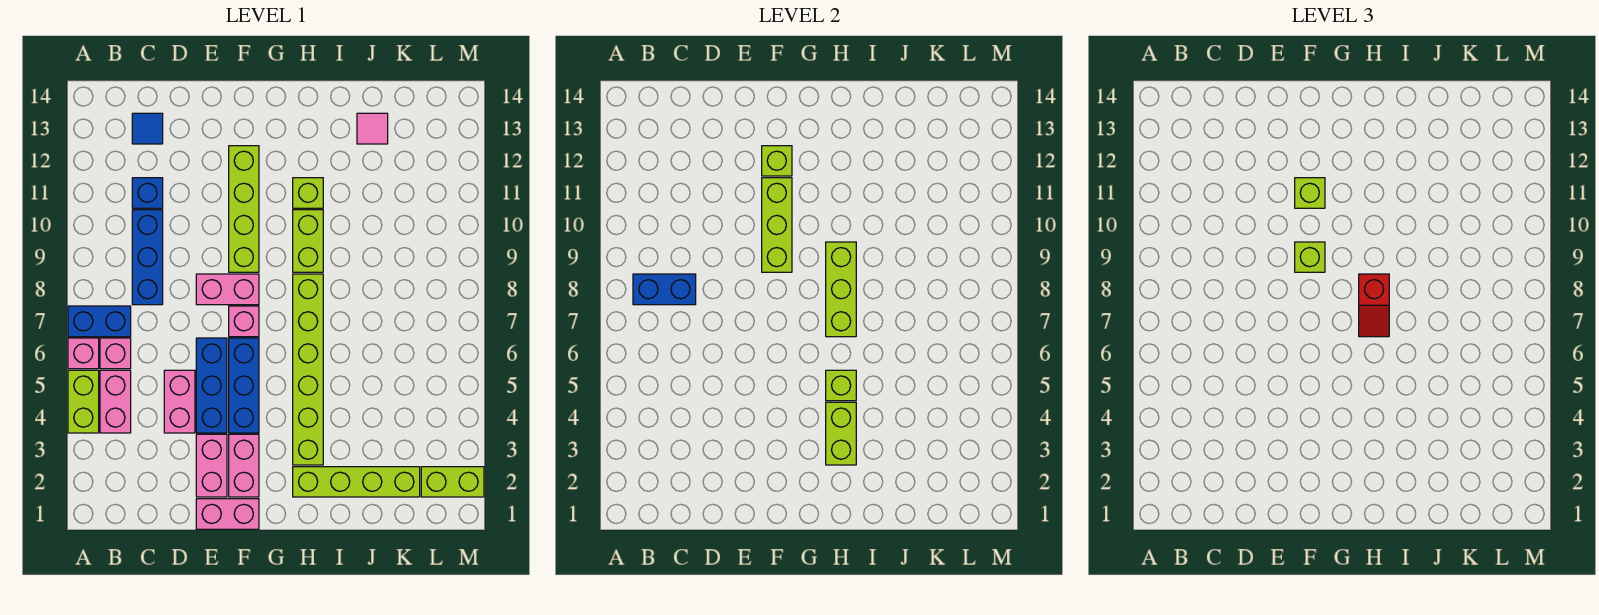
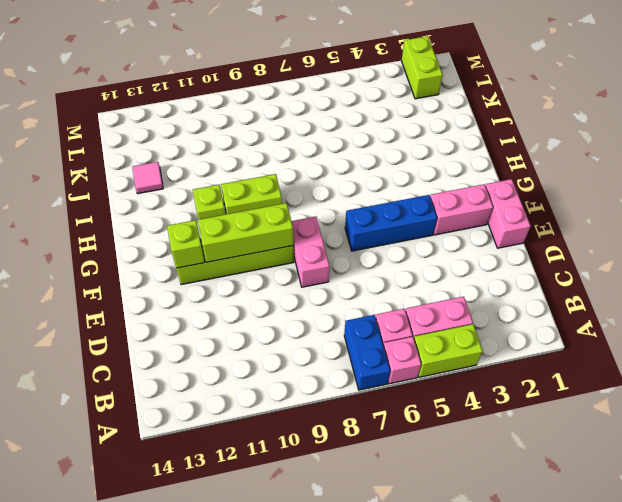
none -> blue brick C8:C10 level 1
none -> blue brick C11 level 1
none -> blue tile C13 level 1
none -> pink brick D4:D5 level 1

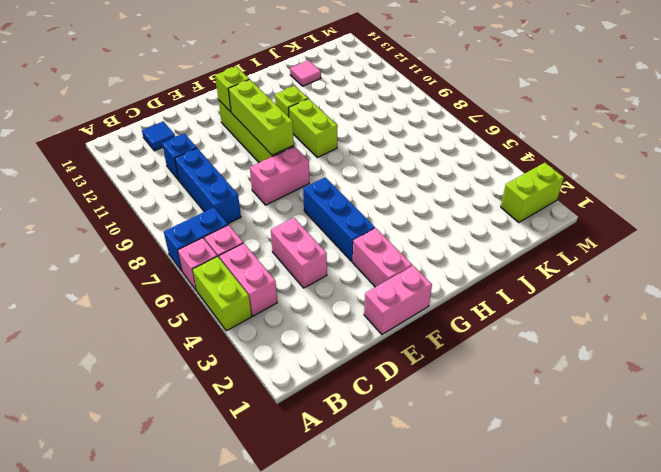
none -> pink brick E2:E3 level 1
none -> blue brick E4:E6 level 1
none -> pink brick F7 level 1
none -> lime brick H2:K2 level 1

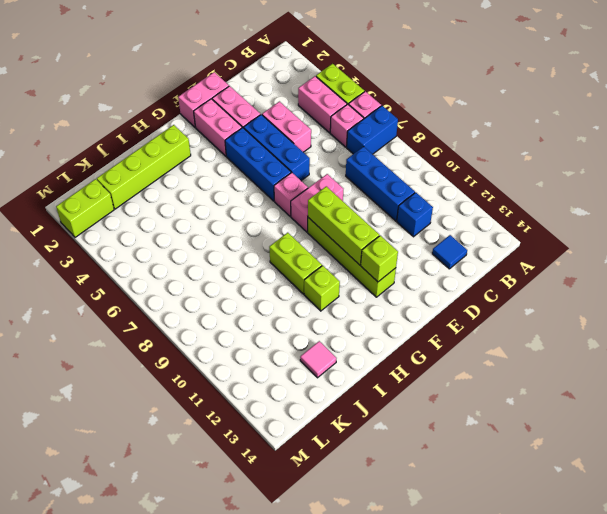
none -> lime brick H3:H8 level 1
none -> blue brick B8:C8 level 2
none -> lime brick H3:H4 level 2
none -> lime brick H5 level 2

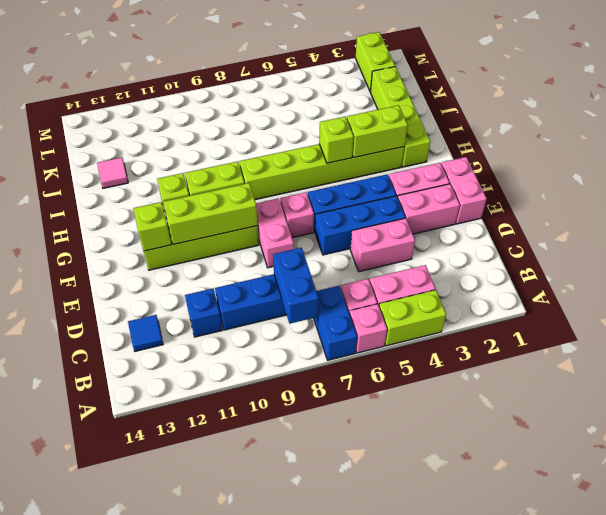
none -> lime brick H7:H9 level 2
none -> lime brick F9 level 3
none -> lime brick F11 level 3
none -> red slope H7:H8 level 3 top 8

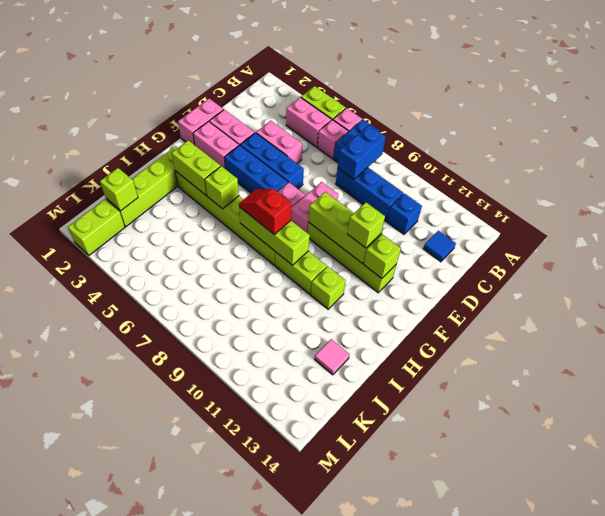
lime brick K2 level 2 -> lime brick F9 level 3

